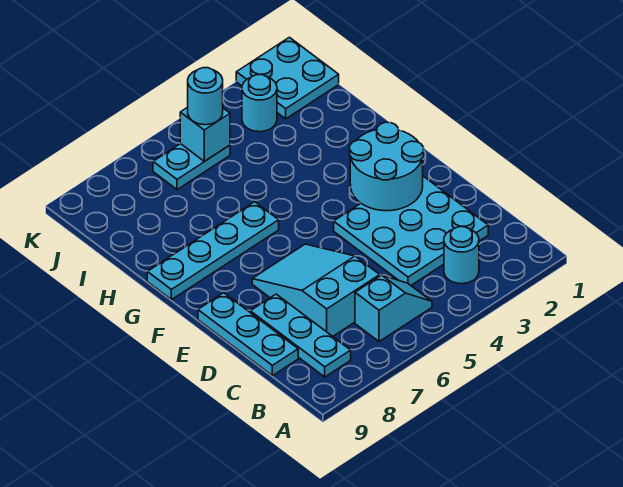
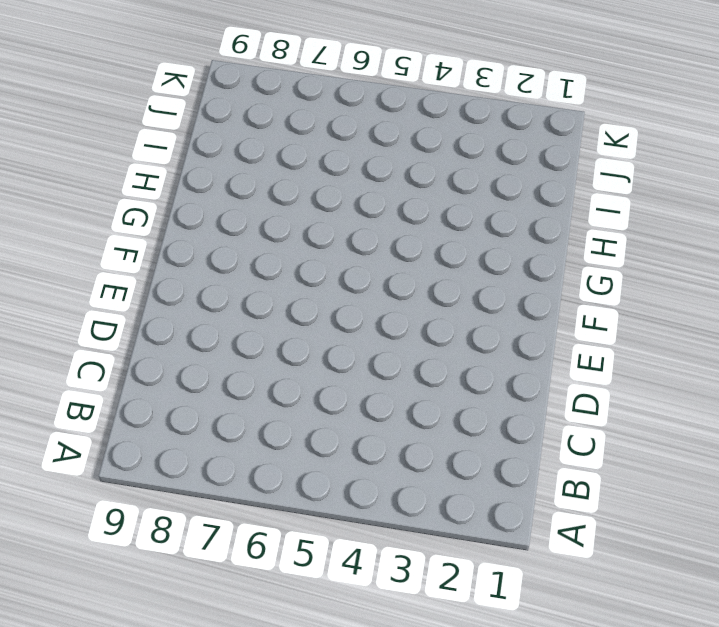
none -> cyan round brick B3 level 1
none -> cyan slope B5:B6 level 1 top 6
none -> cyan plate B8:D8 level 1

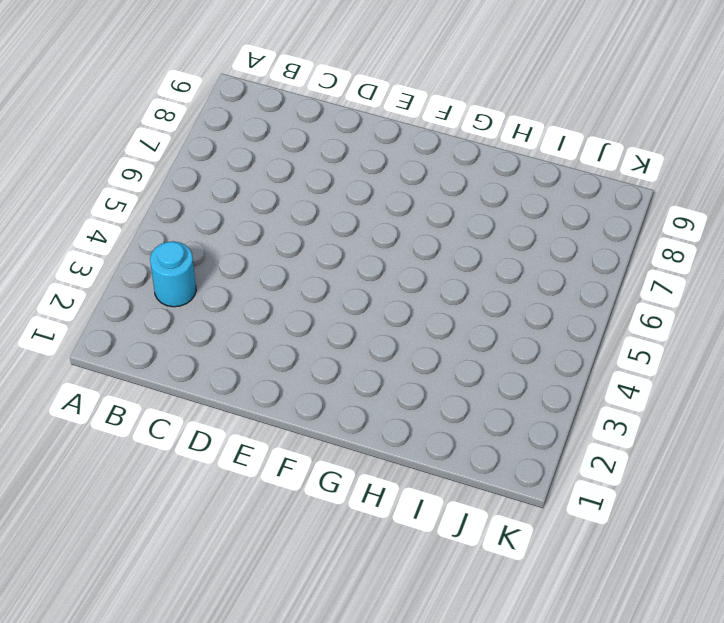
none -> cyan slope B5:B6 level 1 top 6
none -> cyan plate B8:D8 level 1
none -> cyan plate C2:E4 level 1

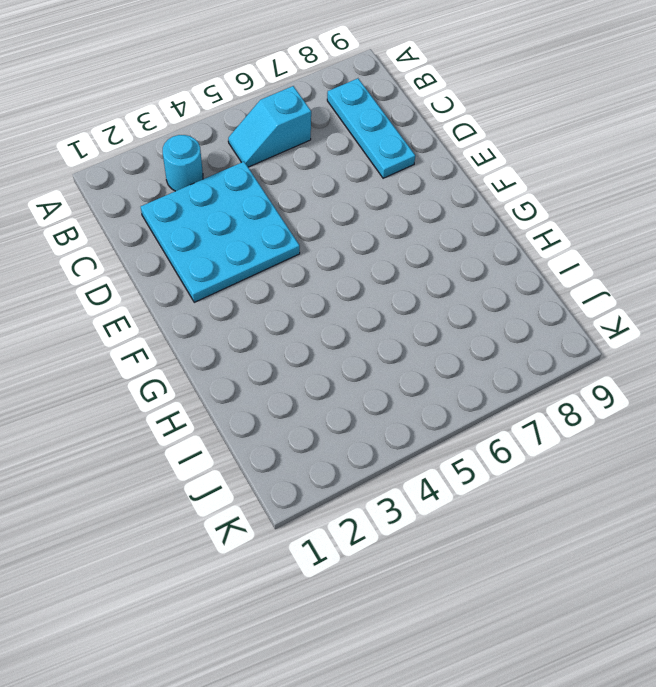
none -> cyan slope C6:E7 level 1 top C
none -> cyan plate C9:E9 level 1
none -> cyan plate G6:G9 level 1

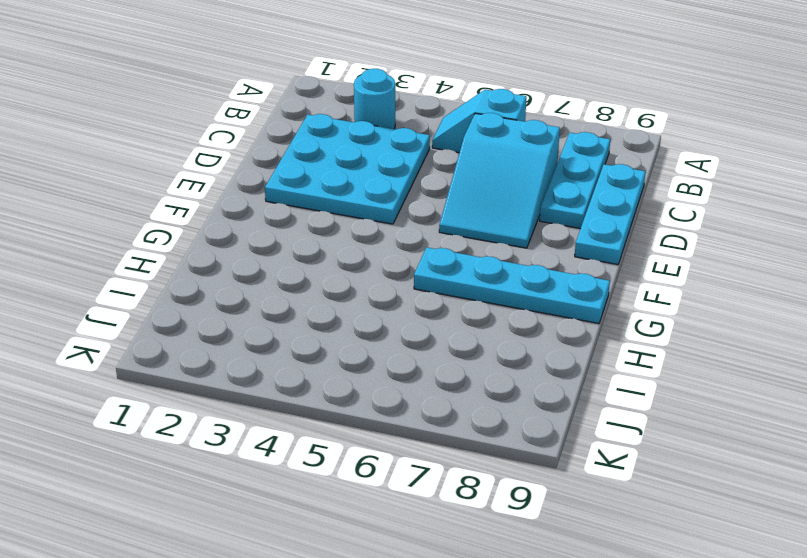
none -> cyan plate J1:K2 level 1
none -> cyan round brick J3 level 1
none -> cyan plate J5:J6 level 1

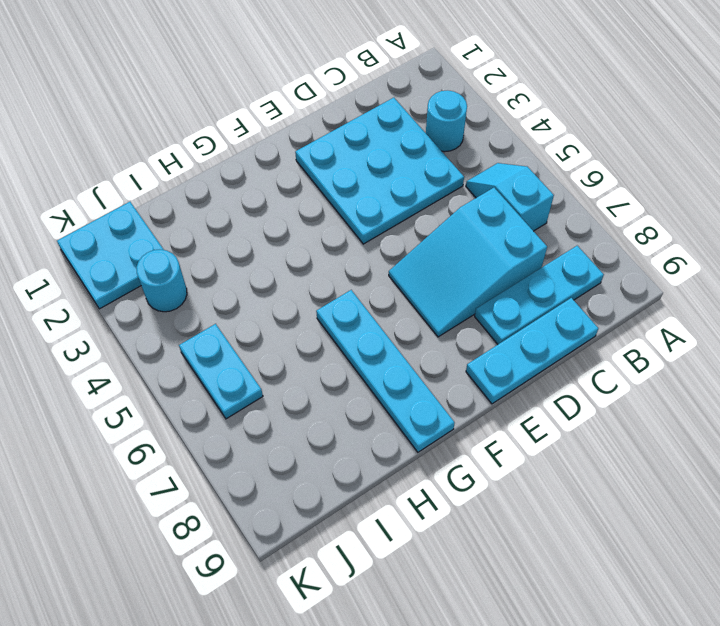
none -> cyan round brick E2:F3 level 2
none -> cyan brick J5 level 2
none -> cyan round brick J5 level 3

